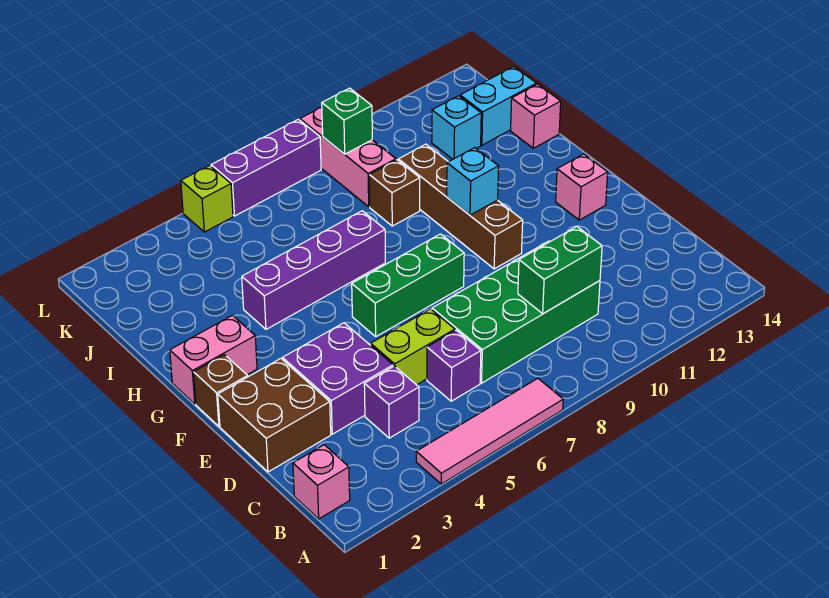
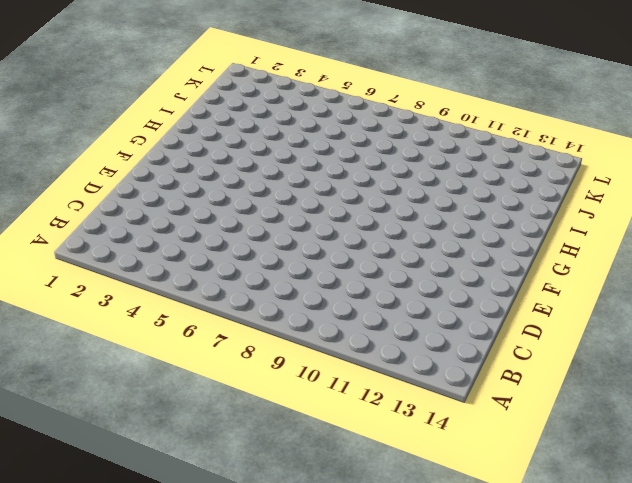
none -> pink tile A4:A7 level 1
none -> pink brick B1 level 1
none -> purple brick C4 level 1

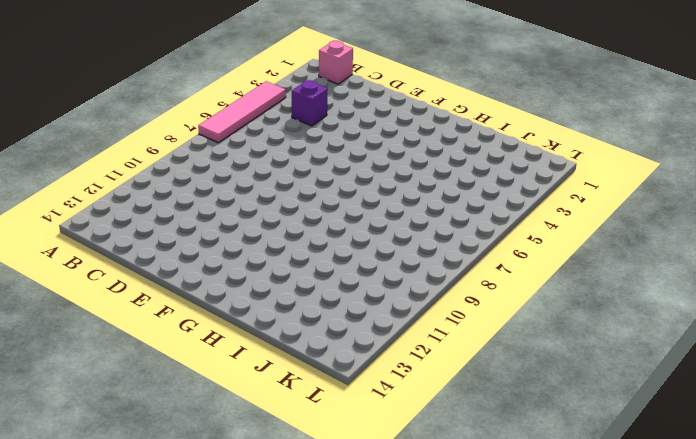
none -> purple brick C6 level 1
none -> green brick C7:D10 level 1
none -> brown brick D1:E2 level 1

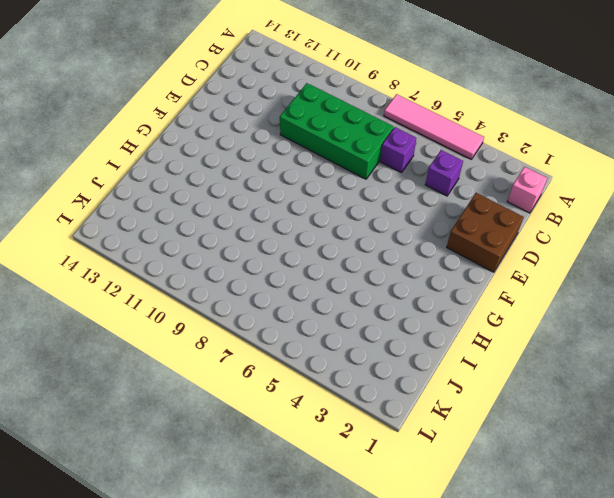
none -> purple brick D3:E4 level 1
none -> lime brick D5:D6 level 1
none -> brown brick F1 level 1

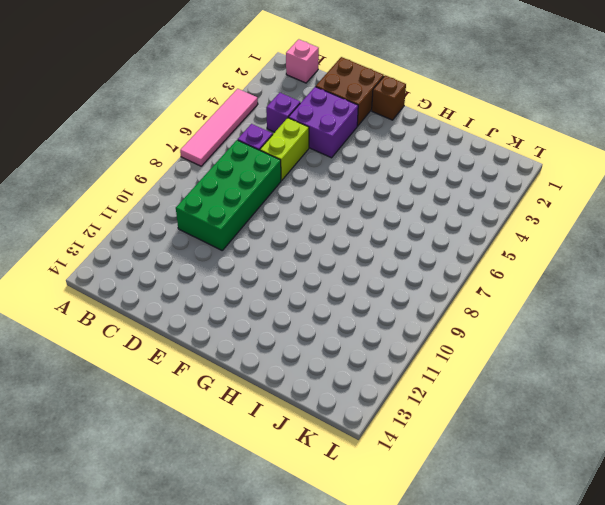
none -> green brick F6:F8 level 1
none -> brown brick F10:I10 level 1
none -> pink brick F13 level 1

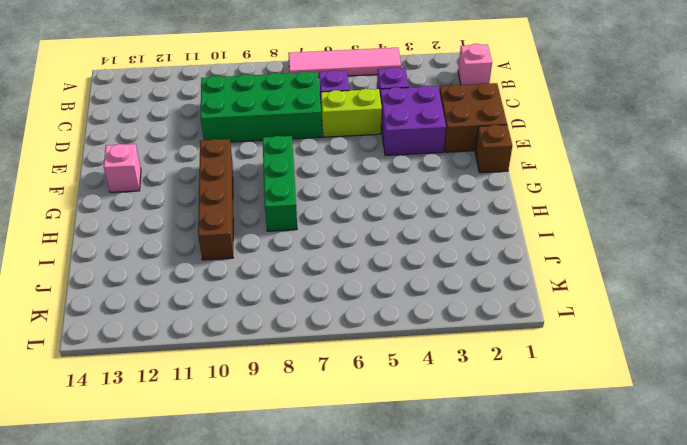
green brick F8:H8 level 1 -> green brick F6:F8 level 1
none -> pink brick G1:G2 level 1
none -> purple brick H4:H7 level 1
none -> brown brick I9 level 1

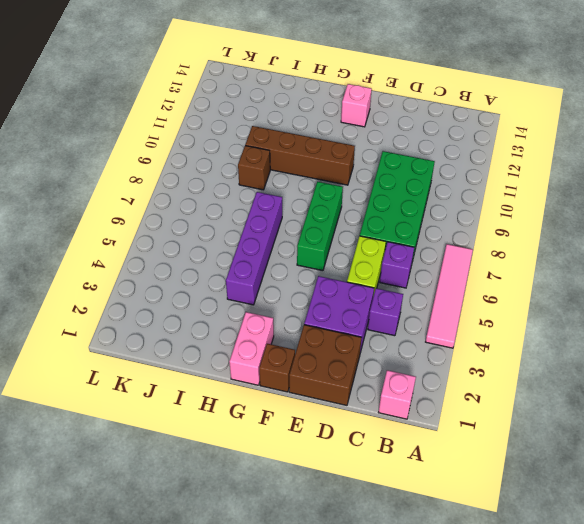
none -> pink brick I14 level 1
none -> pink brick J9:L9 level 1
none -> cyan brick J12 level 1

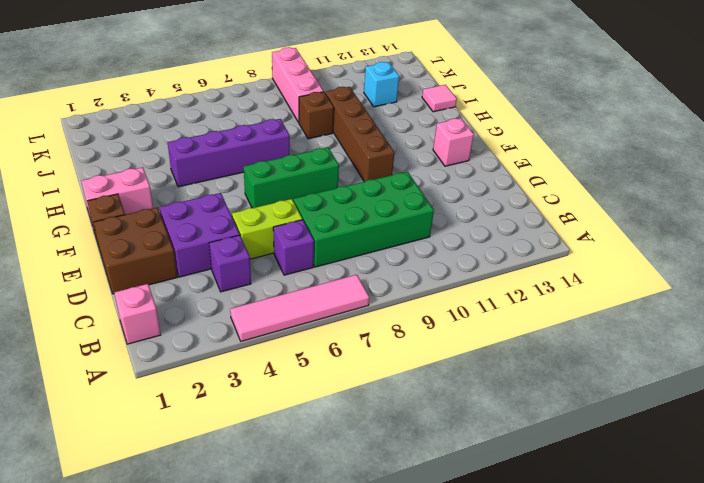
pink tile I14 level 1 -> pink brick I14 level 1
none -> cyan brick J13:J14 level 1
none -> lime brick L5 level 1
none -> purple brick L6:L8 level 1

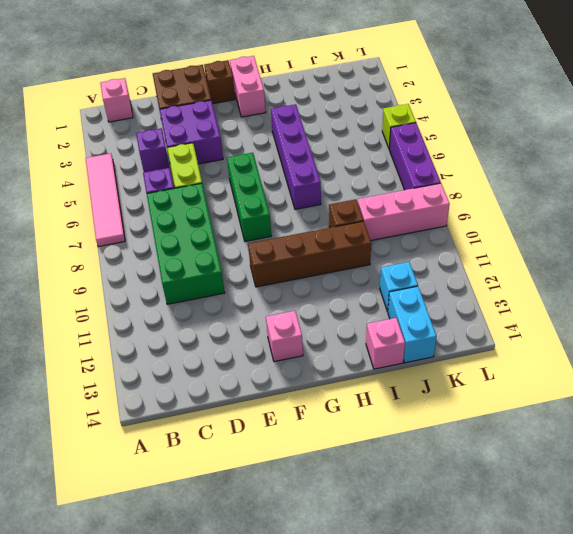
none -> green brick C9:C10 level 2
none -> cyan brick G10 level 2
none -> green brick K9 level 2

